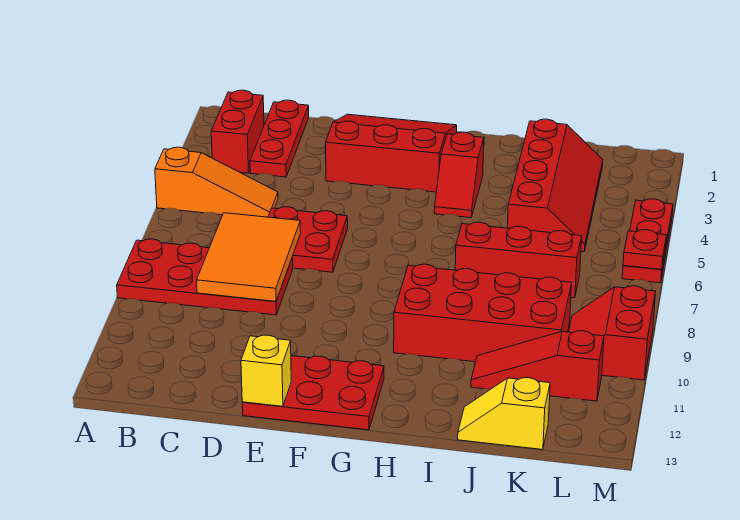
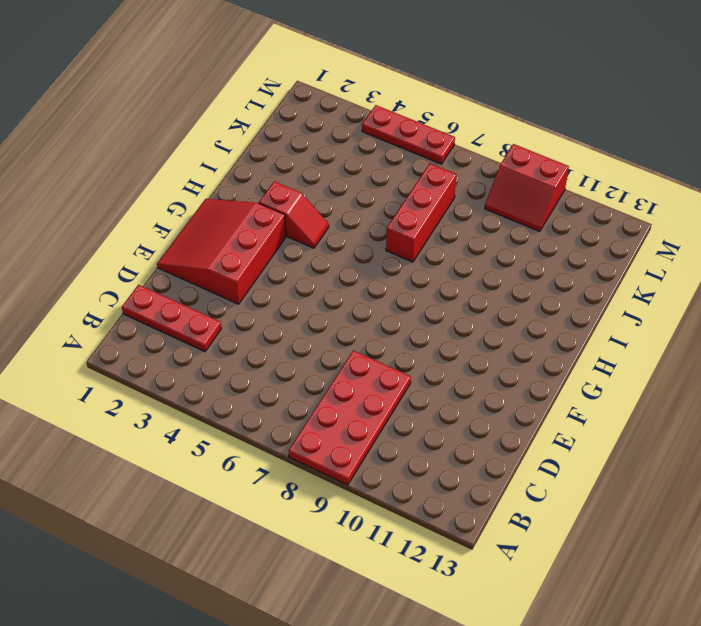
none -> orange slope A5:C5 level 1 top A
none -> red brick B2:B3 level 1
none -> red plate D6:E7 level 1

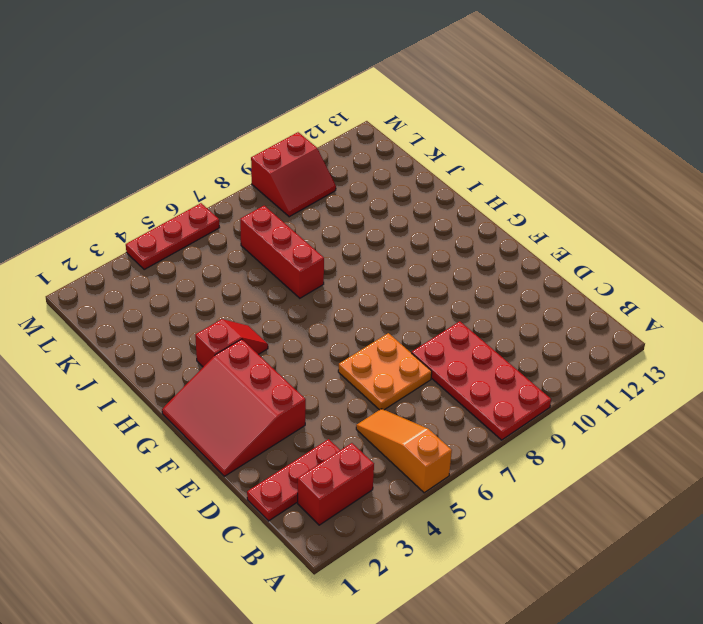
orange plate D6:E7 level 1 -> red plate D6:E7 level 1
none -> red plate E12:G13 level 1
none -> red brick H9:K10 level 1
none -> red slope J2:K5 level 1 top J

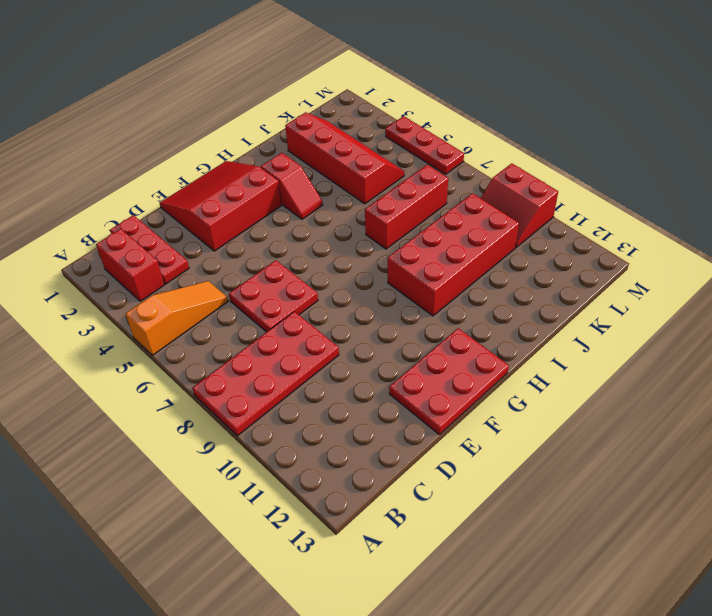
none -> red slope J11:L11 level 1 top L
none -> yellow slope J13:K13 level 1 top K
none -> orange tile C7:D9 level 2

